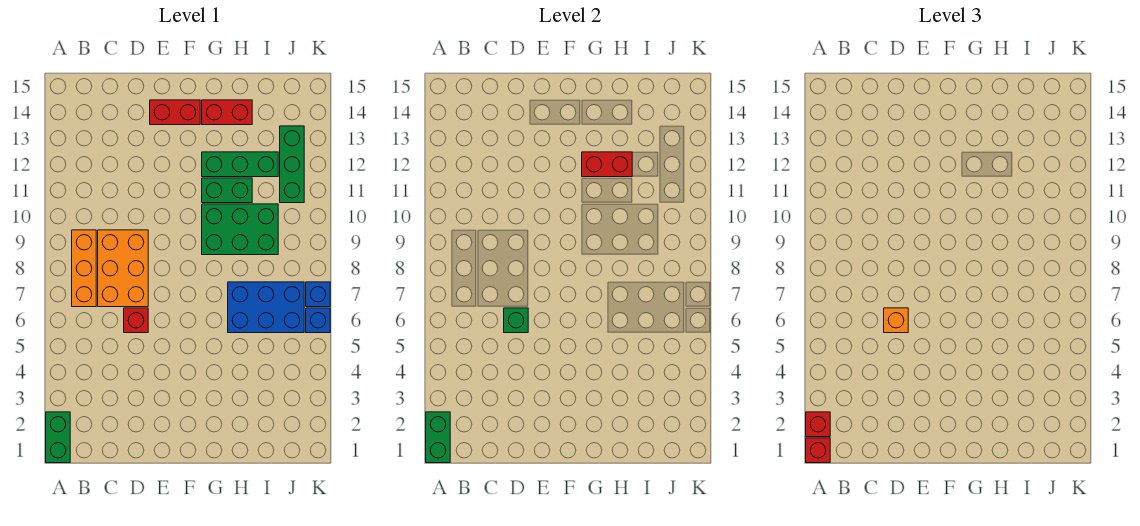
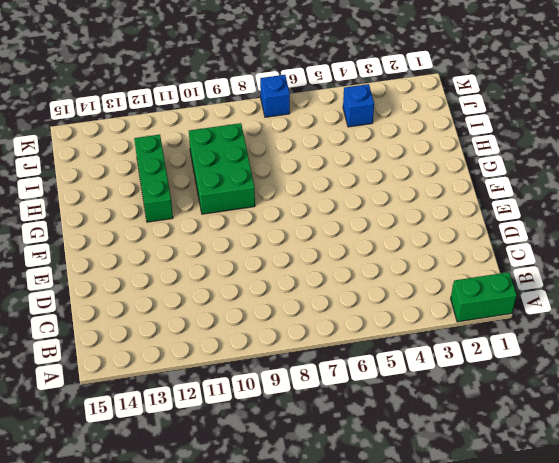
blue brick J4 level 1 -> blue brick K6 level 1
none -> orange brick B7:B9 level 1
none -> orange brick C7:D9 level 1
none -> red brick D6 level 1

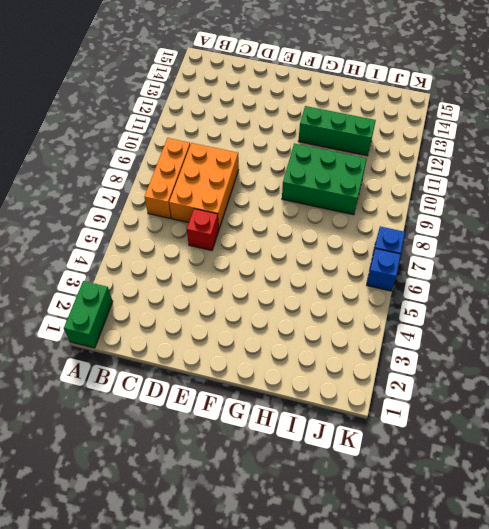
none -> red brick E14:F14 level 1
none -> green brick G11:H11 level 1
none -> red brick G14:H14 level 1

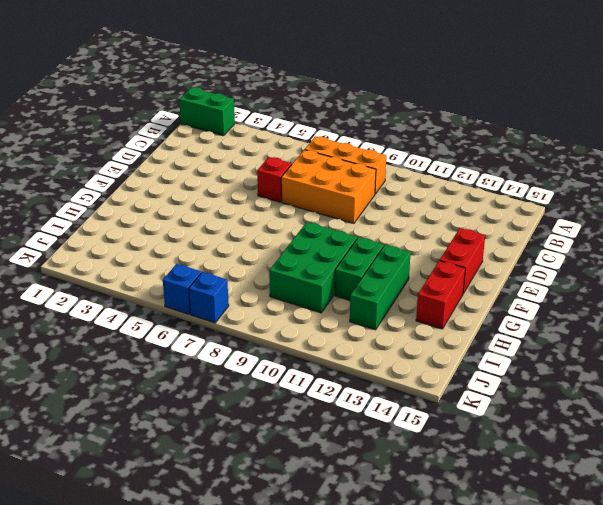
none -> blue brick H6:J7 level 1
none -> green brick J11:J13 level 1
none -> green brick A1:A2 level 2

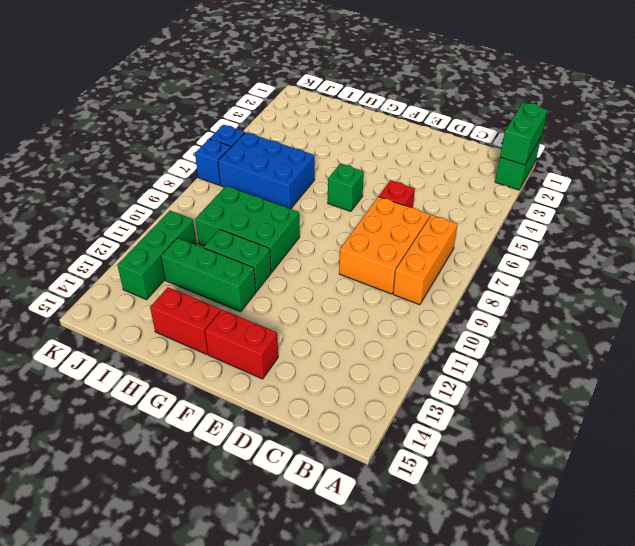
green brick F6 level 1 -> green brick D6 level 2
none -> red brick G12:H12 level 2
none -> red brick A1 level 3
none -> red brick A2 level 3

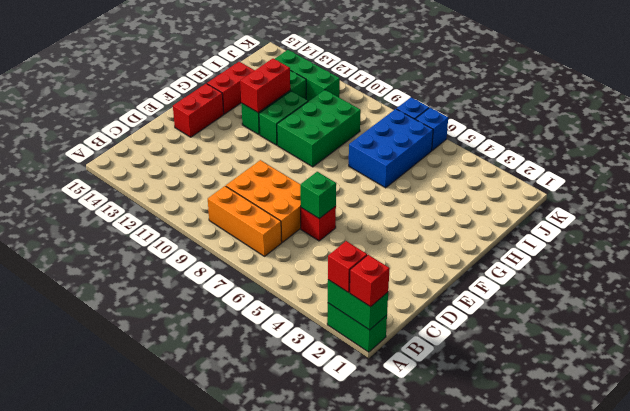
none -> orange brick D6 level 3

